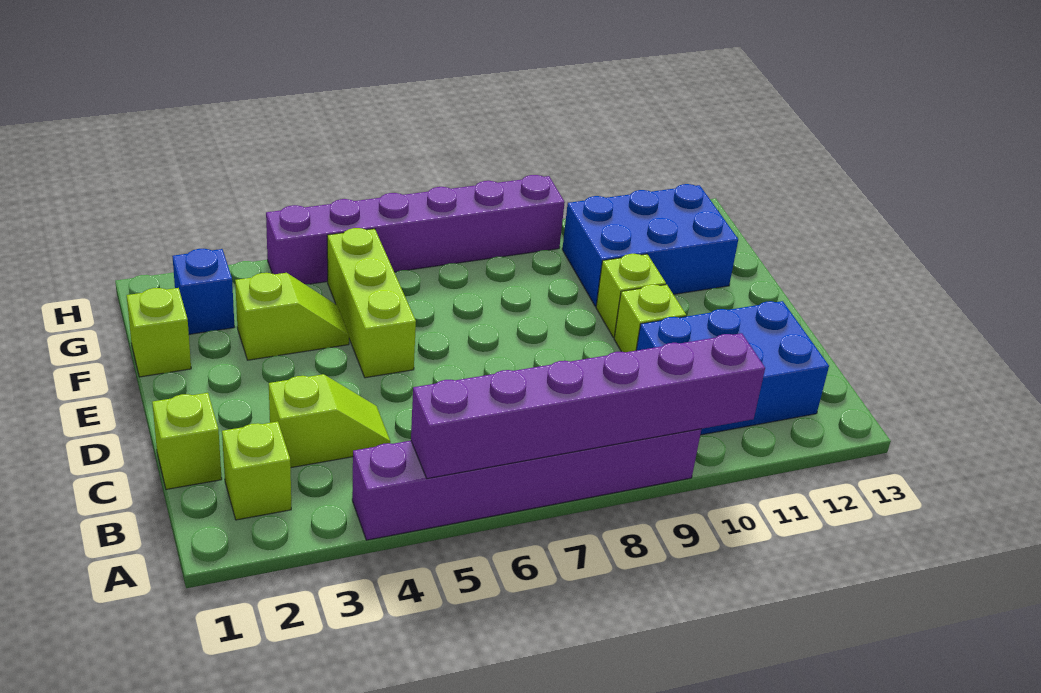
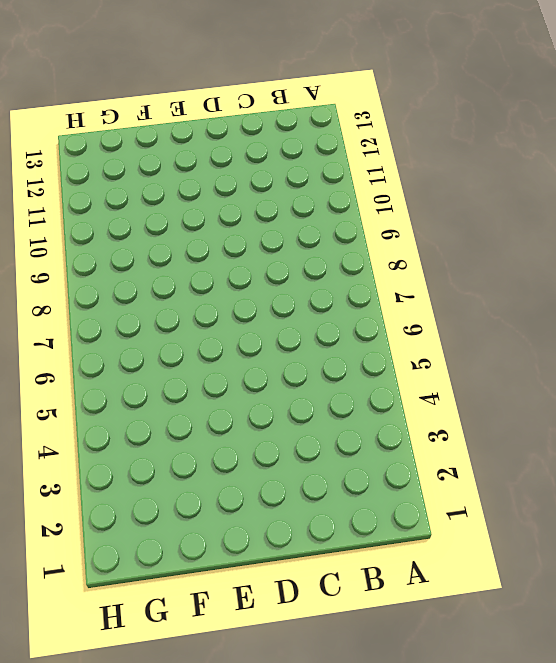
none -> purple brick A4:A9 level 1
none -> lime brick B2 level 1
none -> blue brick B10:C12 level 1

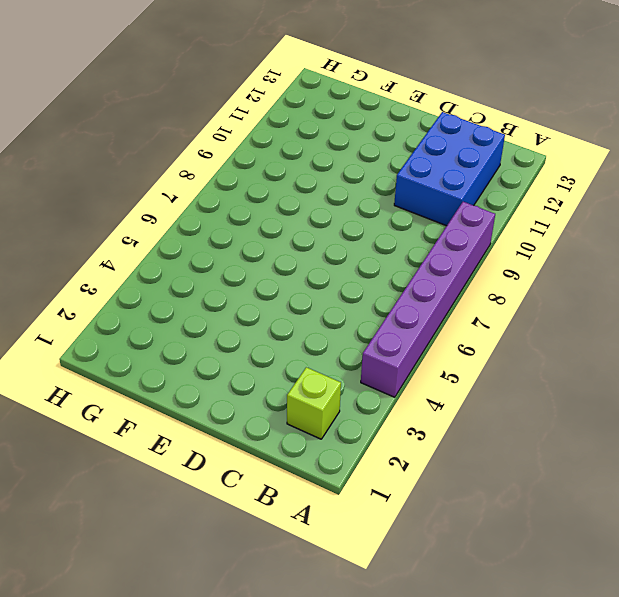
none -> lime brick C1 level 1
none -> lime slope C3:C4 level 1 top 3
none -> lime brick D10 level 1

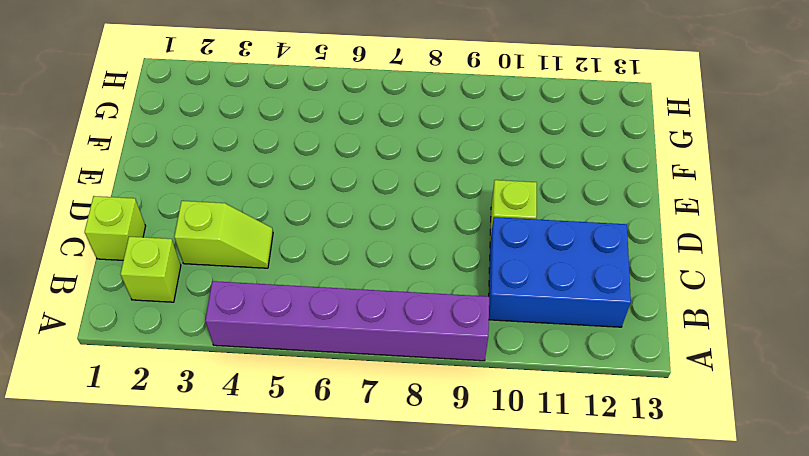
none -> lime brick E5:G5 level 1
none -> lime brick E10 level 1
none -> lime brick F1 level 1

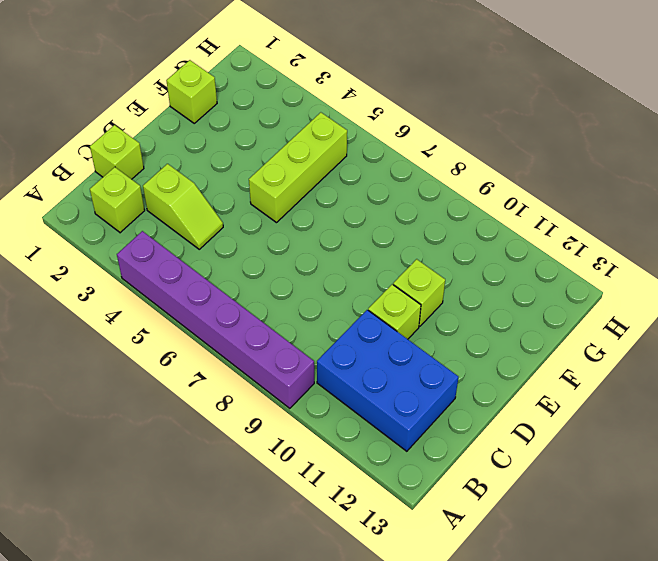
none -> lime slope F3:F4 level 1 top 3
none -> blue brick F10:G12 level 1
none -> blue brick G2 level 1

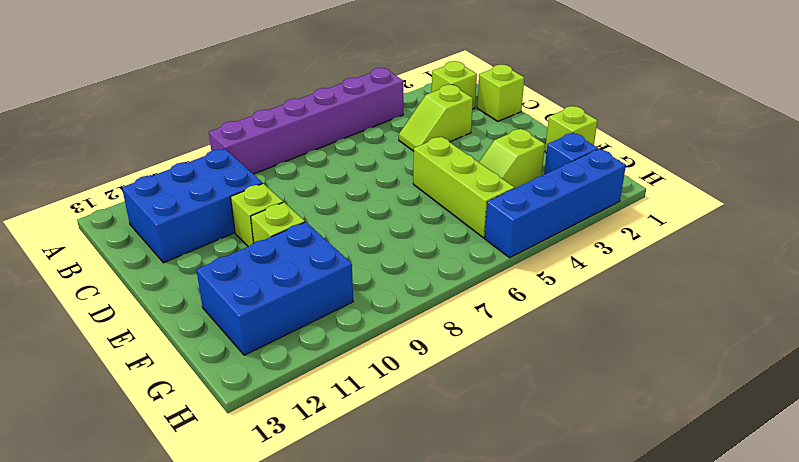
blue brick H2:H5 level 1 -> purple brick H4:H9 level 1
none -> purple brick A5:A10 level 2

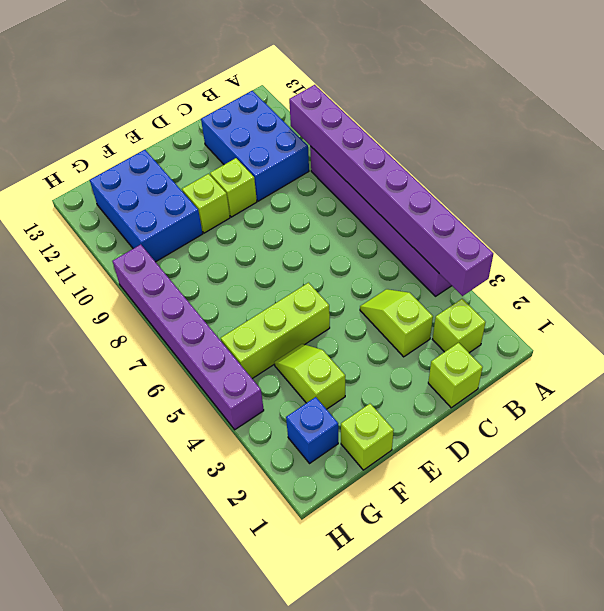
purple brick A3:A10 level 2 -> purple brick A5:A10 level 2

